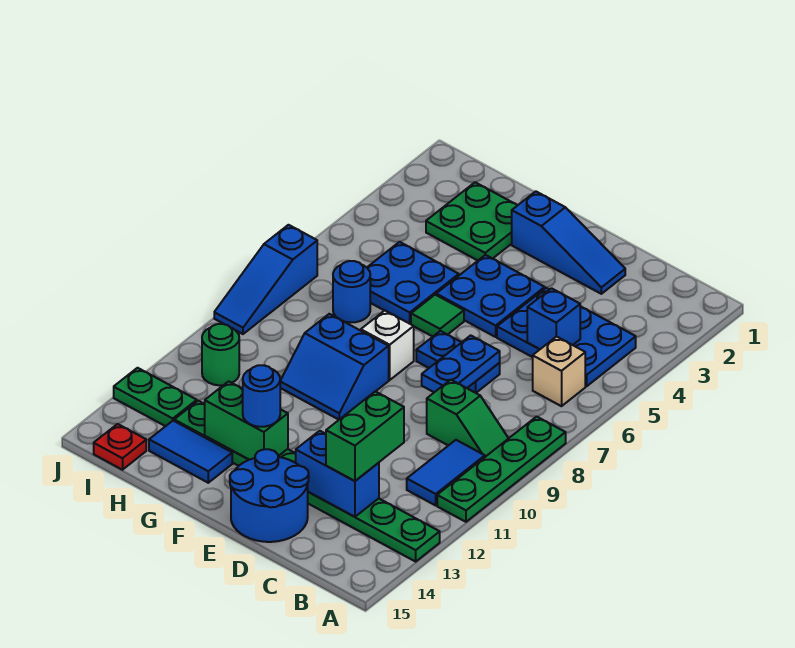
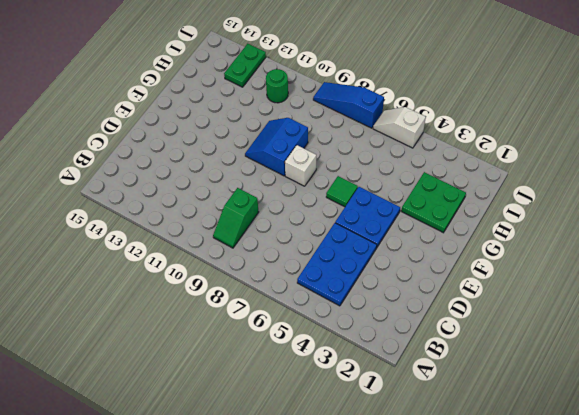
white slope J5:J6 level 1 top 5 -> none
none -> green plate A8:A11 level 1
none -> green plate A13:H13 level 1
none -> tan brick B6 level 1

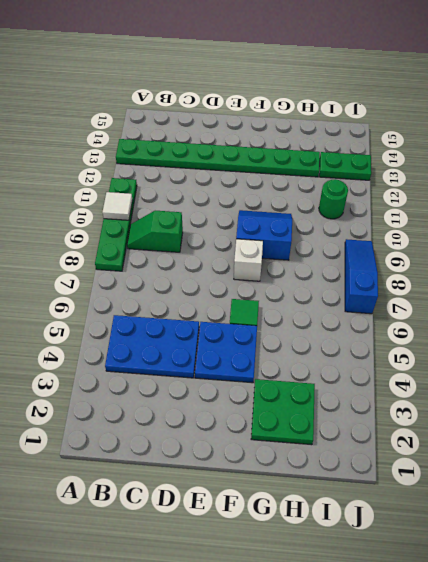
white tile A10 level 2 -> none
none -> tan brick B6 level 1
none -> blue tile B10:B11 level 1
none -> blue slope D2:F2 level 1 top F

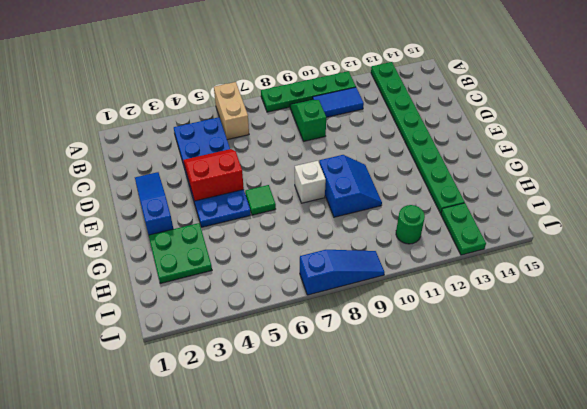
tan brick A6:B6 level 1 -> tan brick B6 level 1
red slope D4:E5 level 2 top E -> none
none -> blue plate D7:E7 level 1
none -> blue round brick D14:E15 level 1
none -> blue plate G5:H6 level 1

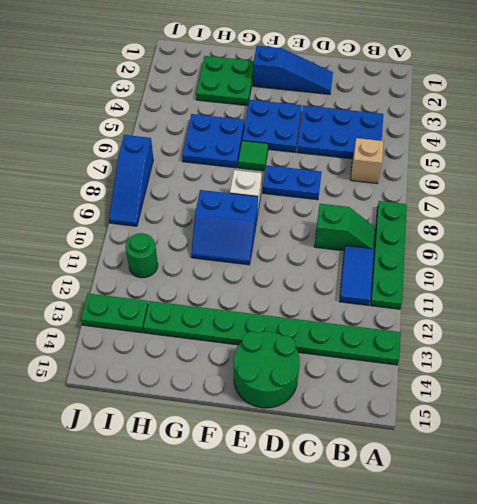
green round brick D14:E15 level 1 -> blue round brick D14:E15 level 1
none -> blue tile G14:H14 level 1
none -> blue round brick H7 level 1
none -> red plate I15 level 1

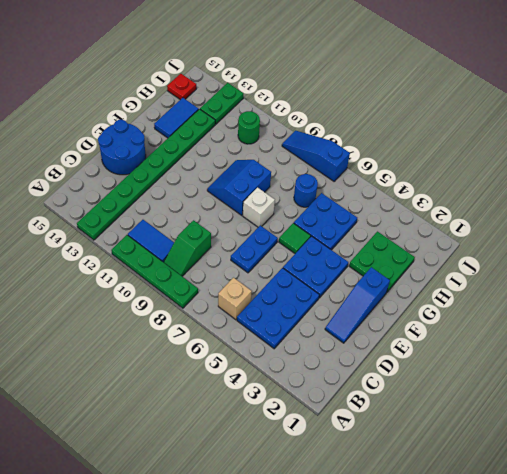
none -> blue brick C5 level 2
none -> blue brick C13:D13 level 2
none -> blue plate D7:D8 level 2

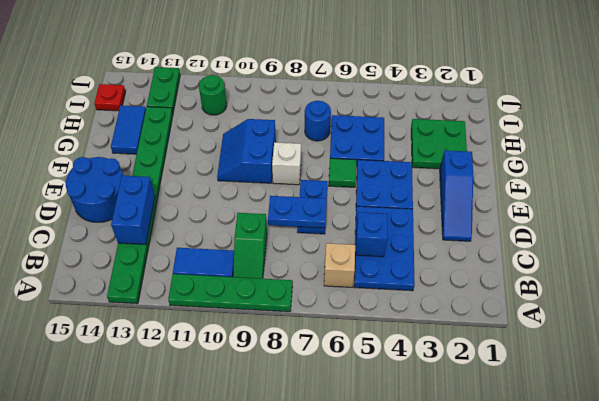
none -> blue slope J7:J9 level 1 top 7
none -> green brick F13:G13 level 2
none -> green brick C12:C13 level 3

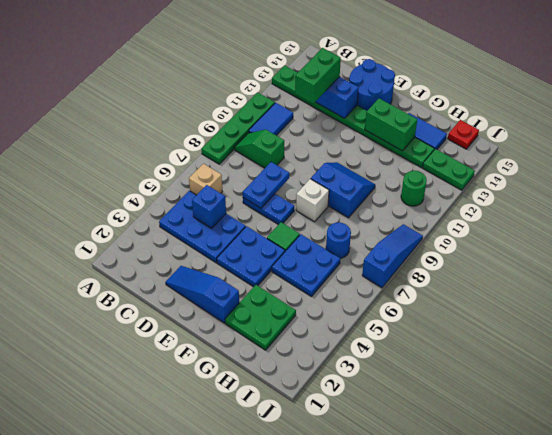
none -> blue round brick F13 level 3

